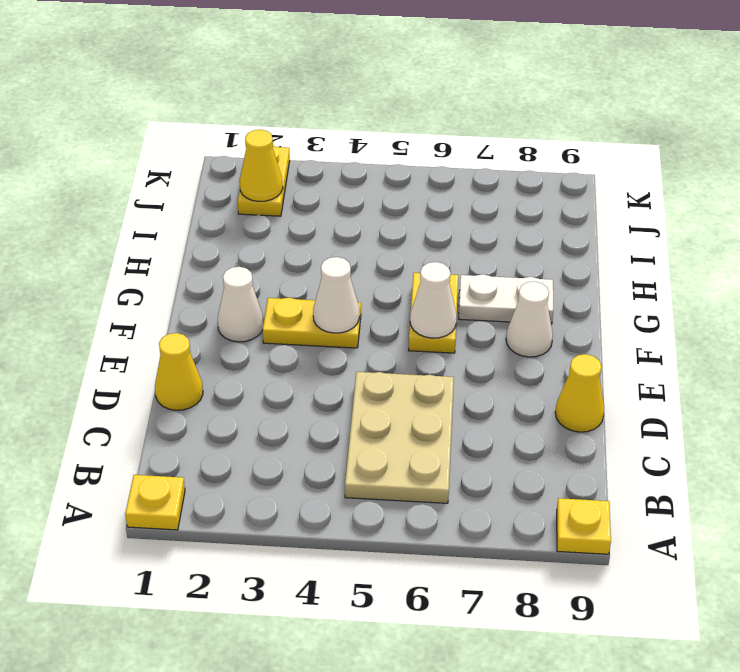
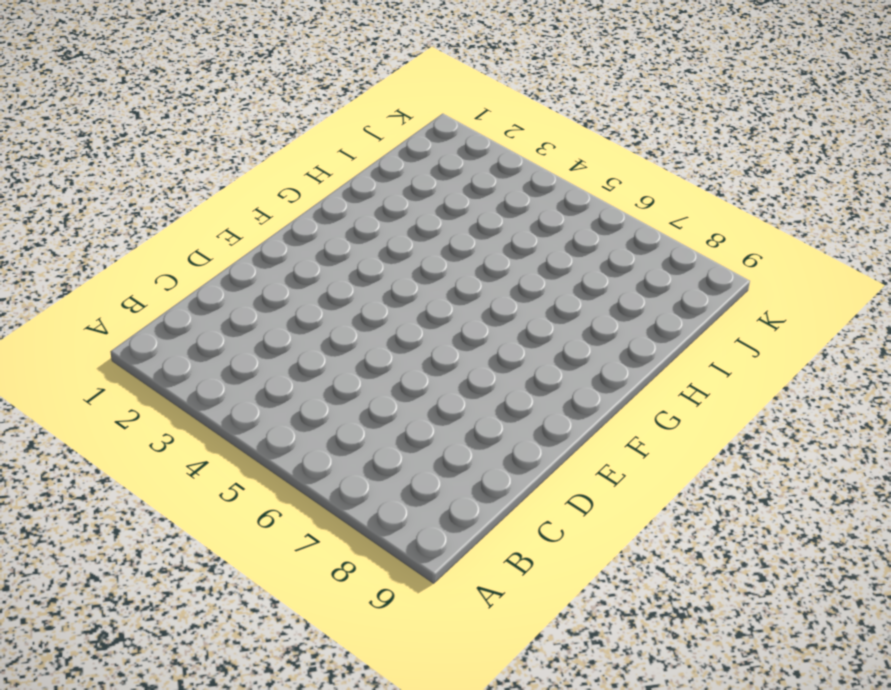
none -> yellow plate A1 level 1
none -> yellow plate A9 level 1
none -> tan plate B5:D6 level 1

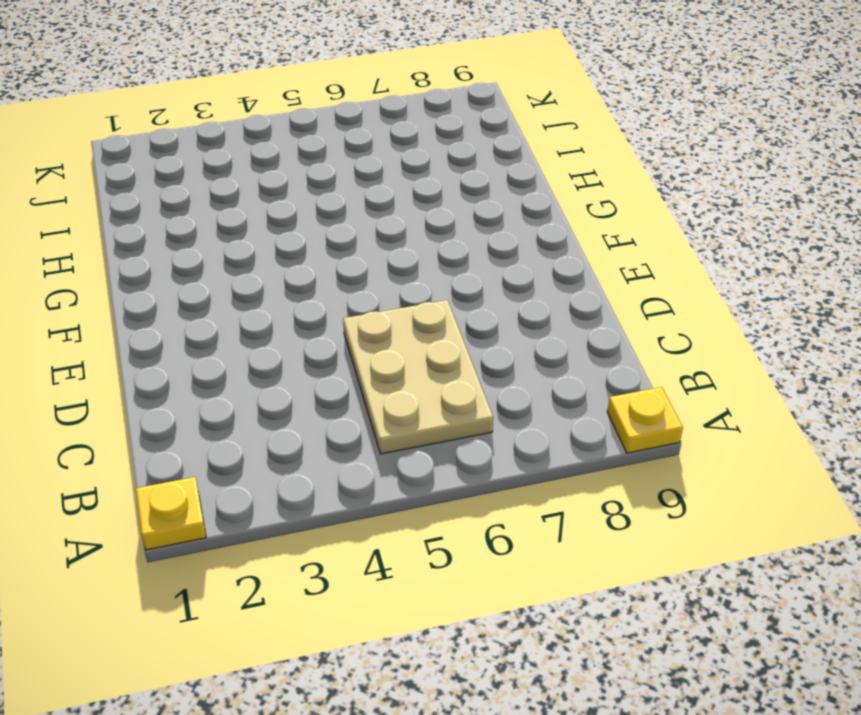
none -> yellow cone D1 level 1
none -> yellow cone D9 level 1
none -> white cone F2 level 1

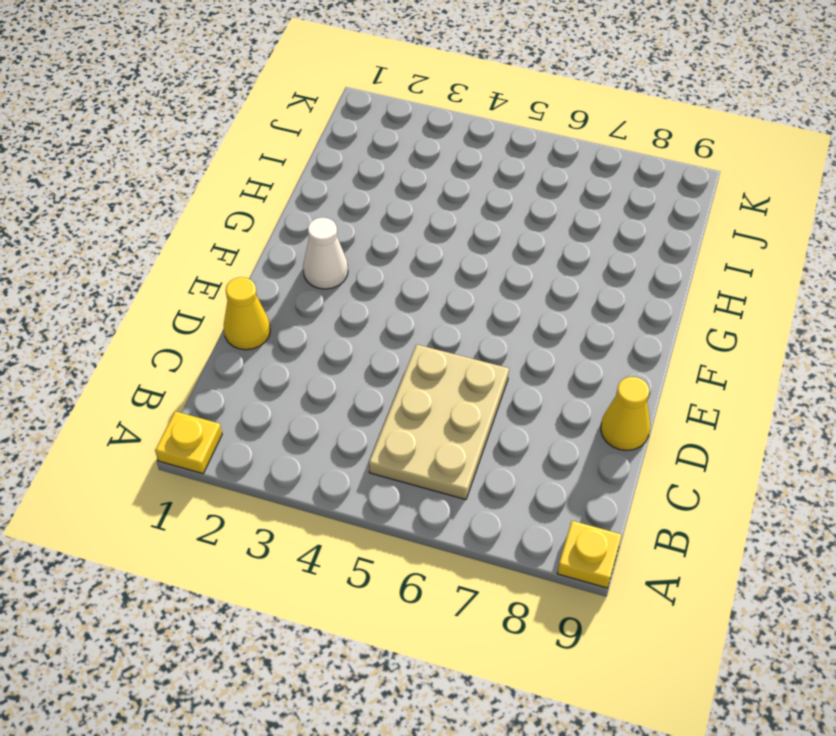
none -> yellow plate F3:F4 level 1
none -> yellow plate F6:G6 level 1
none -> white cone F8 level 1

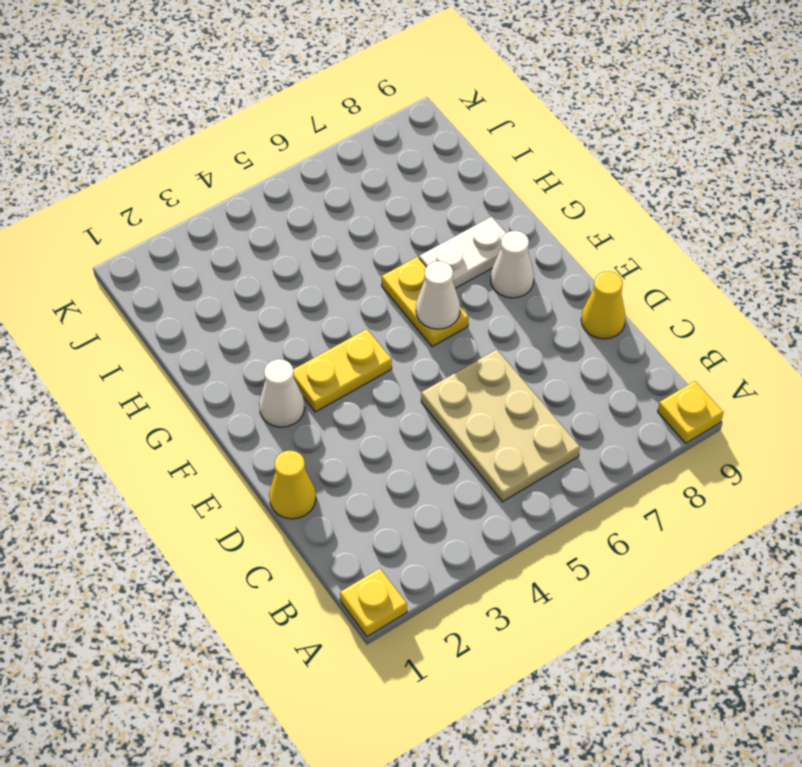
none -> yellow plate J2:K2 level 1
none -> white cone F4 level 2
none -> yellow cone J2 level 2

